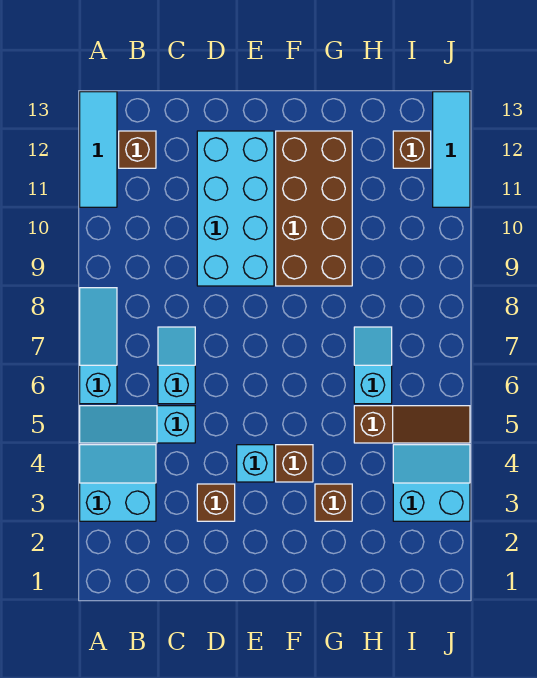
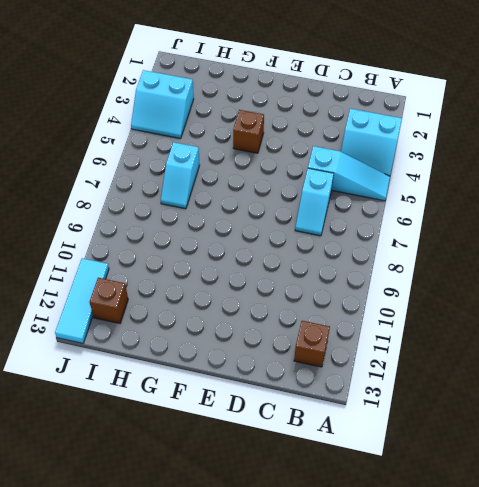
none -> cyan slope A6:A8 level 1 top 6
none -> cyan tile A11:A13 level 1
none -> brown brick D3 level 1

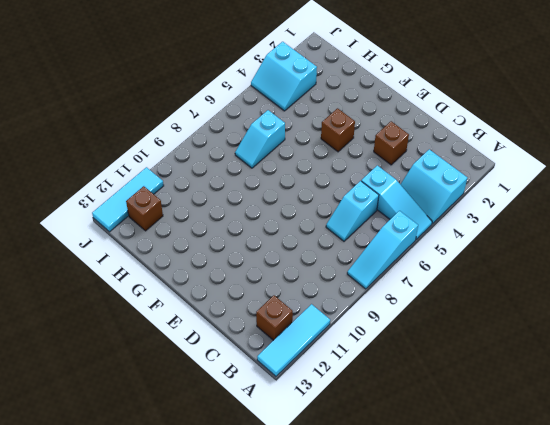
none -> cyan brick D9:E12 level 1
none -> cyan brick E4 level 1
none -> brown brick F9:G12 level 1

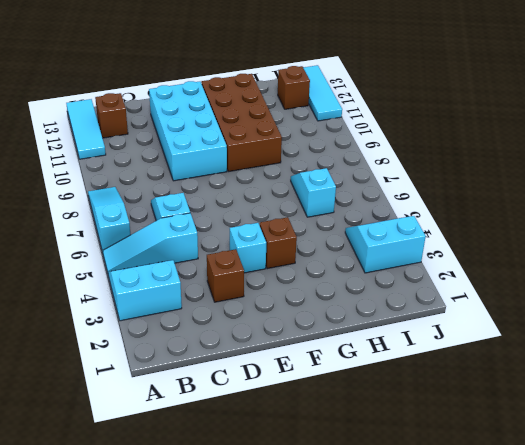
none -> brown brick G3 level 1
none -> brown slope H5:J5 level 1 top H

